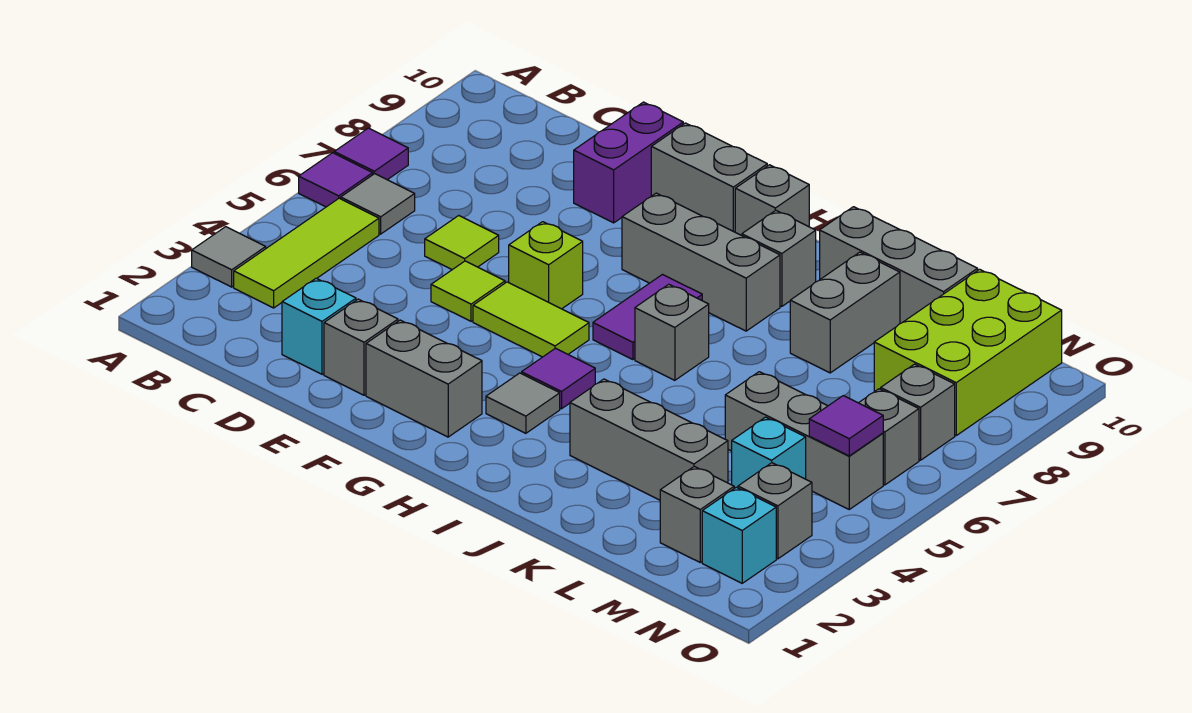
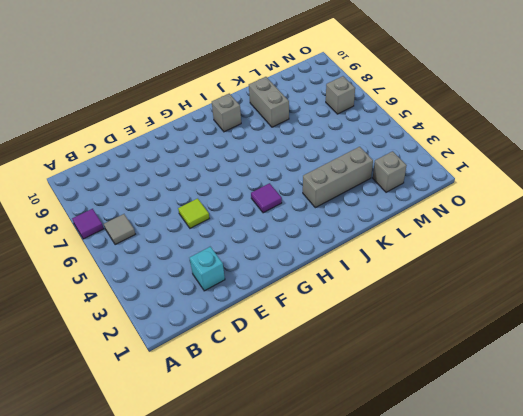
none -> grey tile A3 level 1
none -> purple tile A6 level 1
none -> lime tile B3:B5 level 1
none -> lime tile D6 level 1

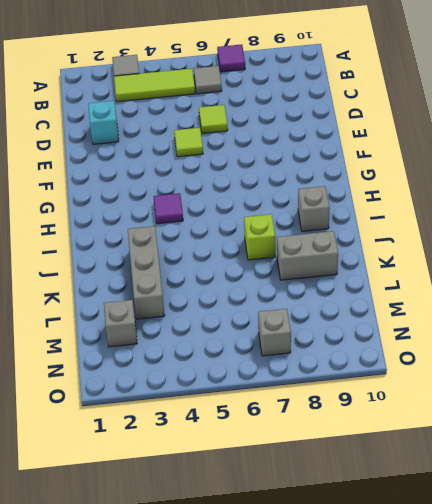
lime brick J7 level 1 -> lime brick F6 level 1
none -> purple tile A6 level 1
none -> grey brick E2 level 1
none -> purple brick E9:E10 level 1
none -> grey brick F2:G2 level 1

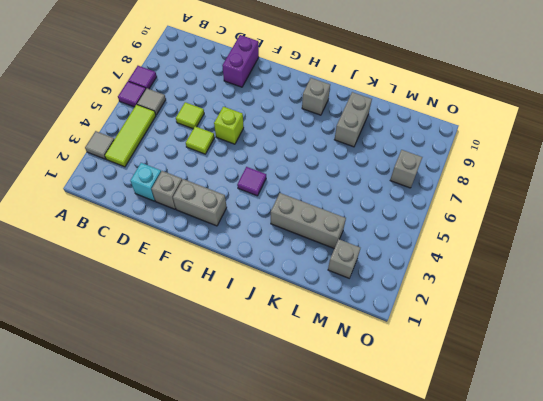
none -> lime tile F5:G5 level 1
none -> grey brick F10:G10 level 1
none -> grey brick G8:I8 level 1
none -> grey tile H3 level 1

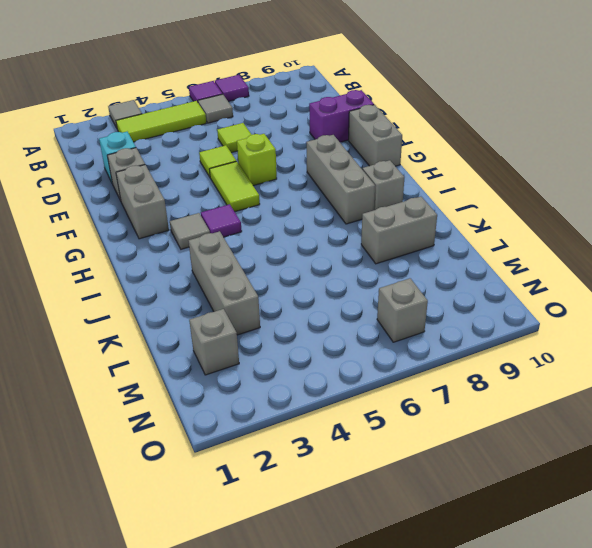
none -> purple tile H6:H7 level 1
none -> grey brick H10 level 1
none -> grey brick I6 level 1
none -> grey brick J10:L10 level 1

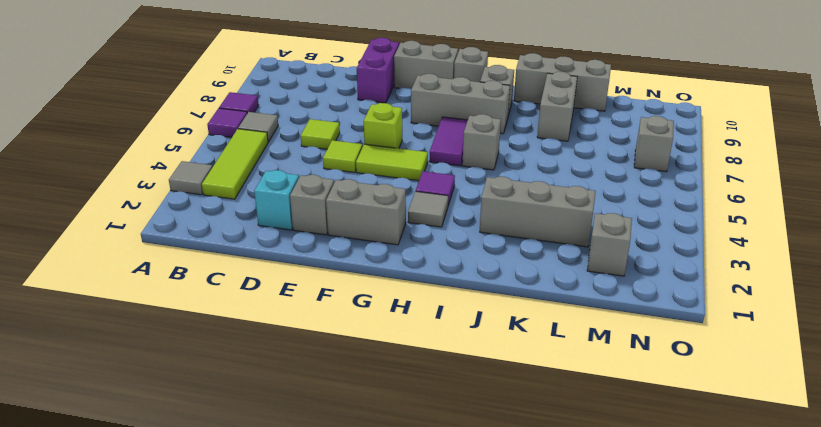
none -> grey brick L5:N5 level 1
none -> cyan brick M4 level 1
none -> lime brick M8:N10 level 1
none -> cyan brick N2 level 1

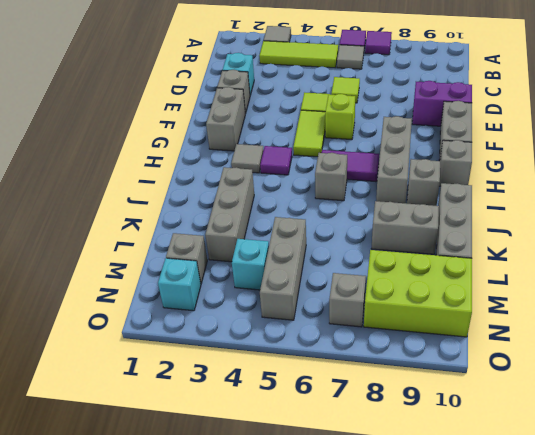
none -> grey brick N3 level 1
none -> grey brick N6 level 1
none -> purple tile N5 level 2

